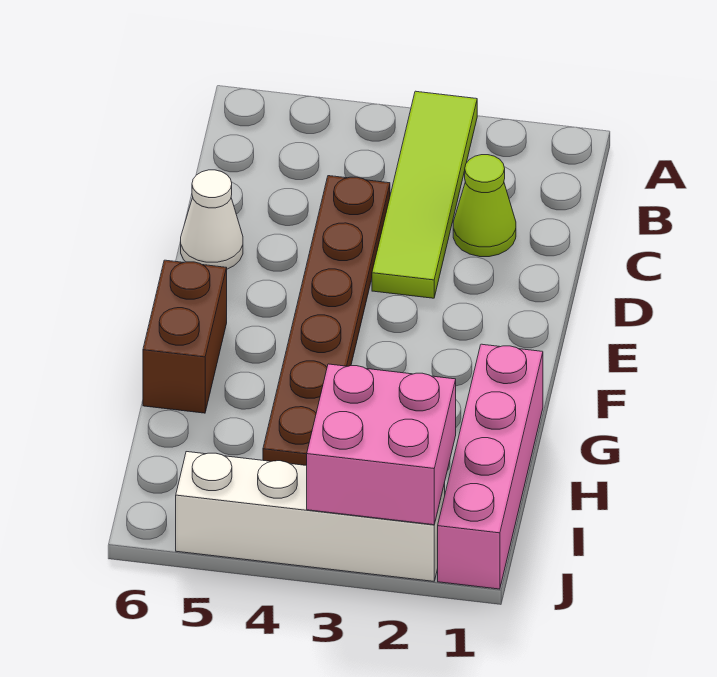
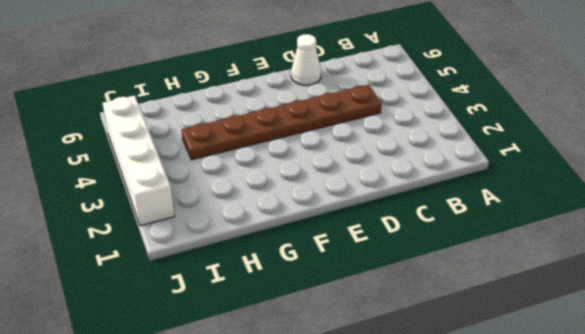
none -> lime tile A3:D3 level 1
none -> lime cone C2 level 1

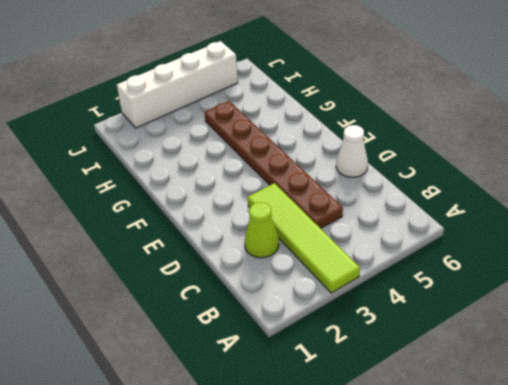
none -> brown brick F6:G6 level 1
none -> pink brick G1:J1 level 1

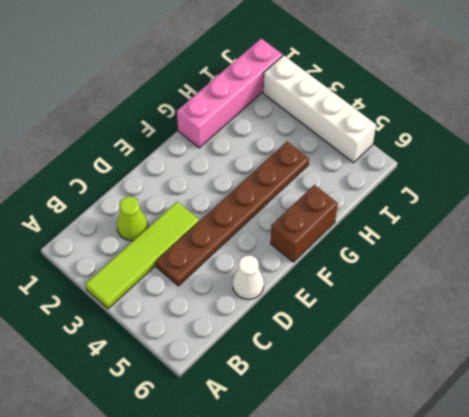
none -> pink brick I2:J3 level 2

